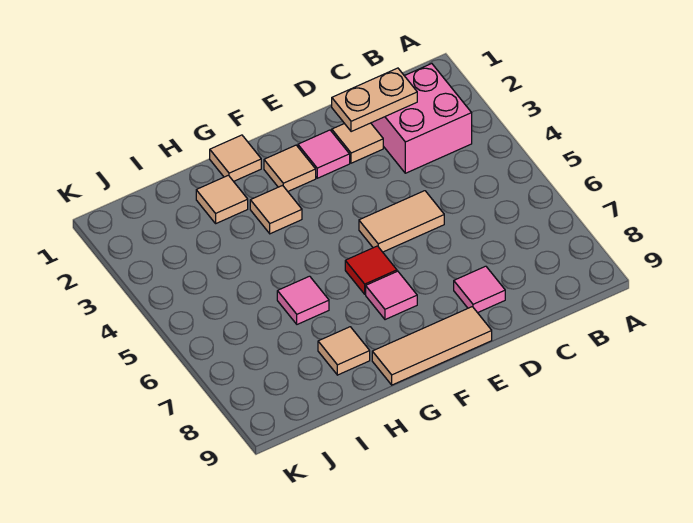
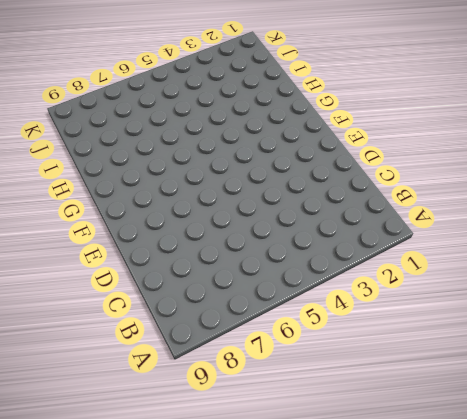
none -> pink brick B2:C3 level 1
none -> tan tile D2 level 1
none -> tan tile D5:E5 level 1

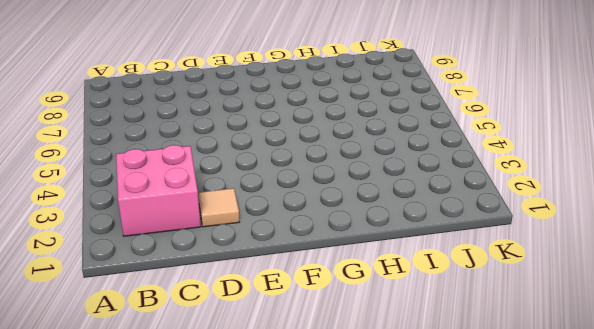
none -> tan tile D5:E5 level 1
none -> pink tile D8 level 1
none -> pink tile E2 level 1

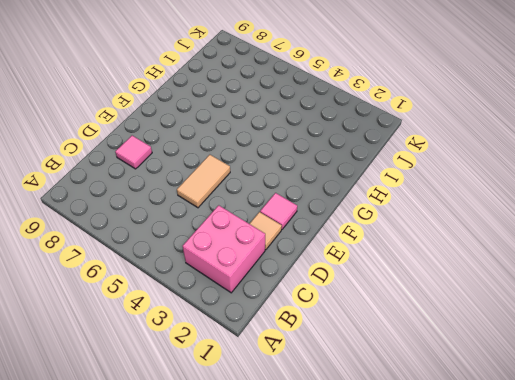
none -> tan tile E9:G9 level 1
none -> tan tile F2 level 1
none -> red tile F6 level 1

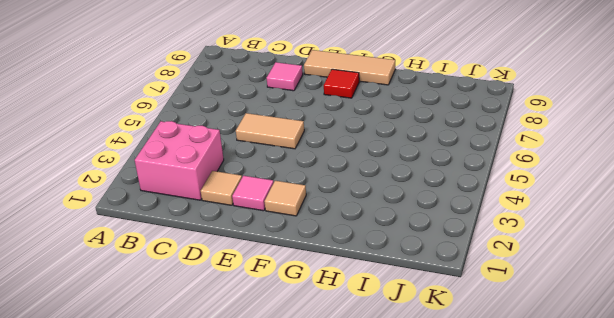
red tile F8 level 1 -> red tile F6 level 1
none -> pink tile F7 level 1
none -> tan tile G1 level 1
none -> tan tile G3 level 1

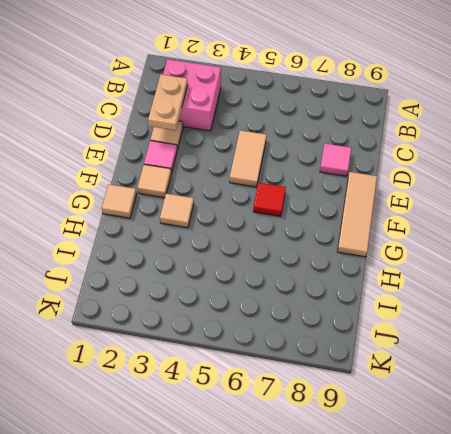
none -> pink tile F7 level 1
none -> tan tile H2 level 1
none -> pink tile H6 level 1

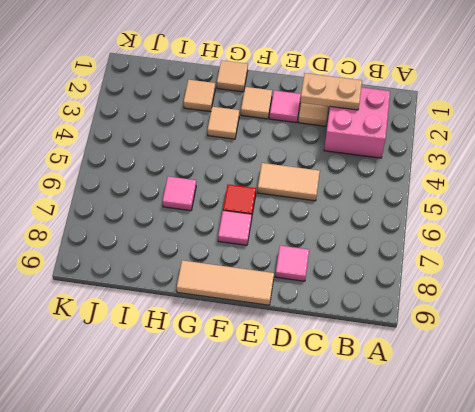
none -> tan tile H8 level 1

